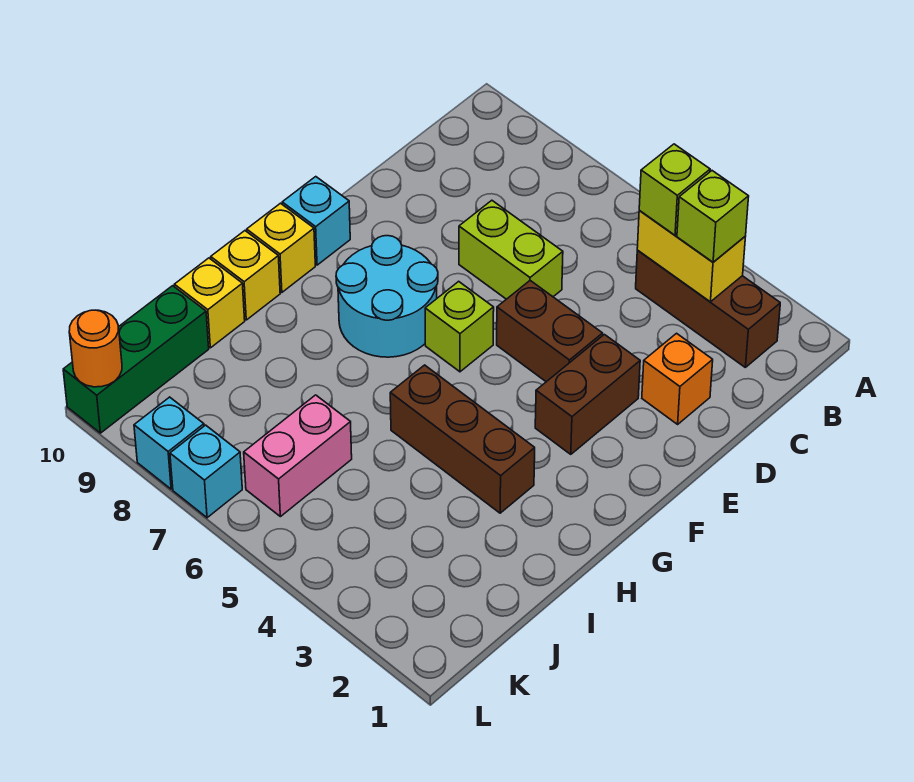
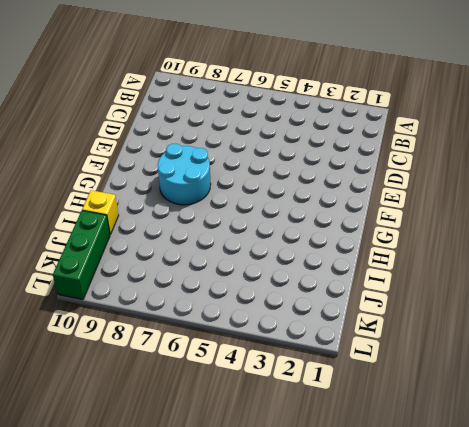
none -> brown brick B2:B4 level 1
none -> orange brick D2 level 1
none -> lime brick D6:D7 level 1

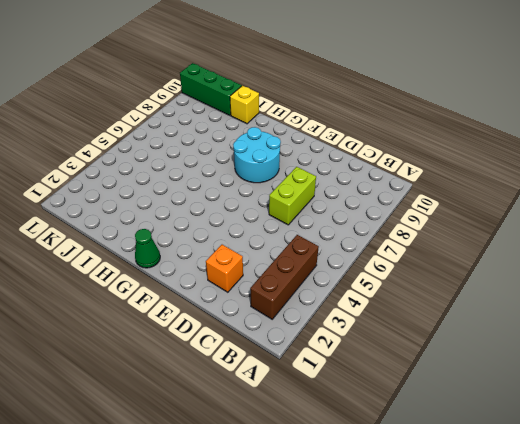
green cone G1 level 1 -> none
none -> brown brick E3:F3 level 1
none -> brown brick E4:E5 level 1
none -> lime brick F6 level 1

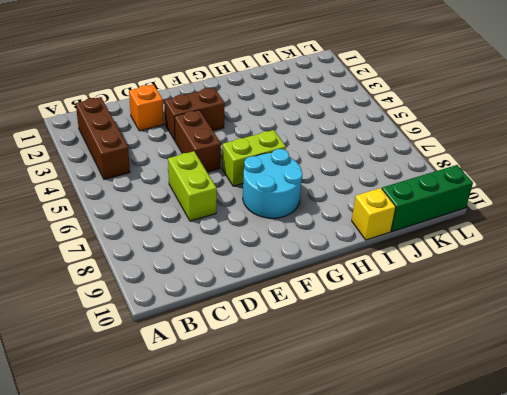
lime brick F6:G6 level 1 -> lime brick F6 level 1
none -> cyan brick F10 level 1
none -> yellow brick G10 level 1
none -> brown brick H3:H5 level 1

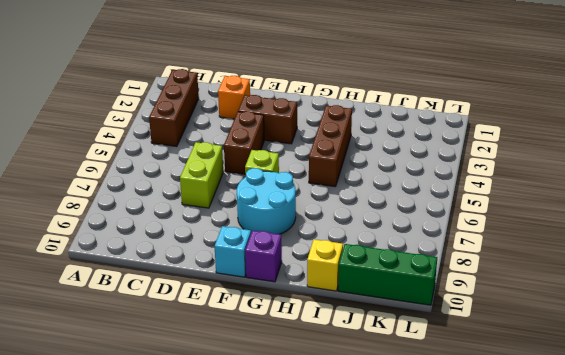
purple brick G10 level 1 -> yellow brick G10 level 1
none -> yellow brick H10 level 1
none -> pink brick J6:K6 level 1
none -> cyan brick L7 level 1

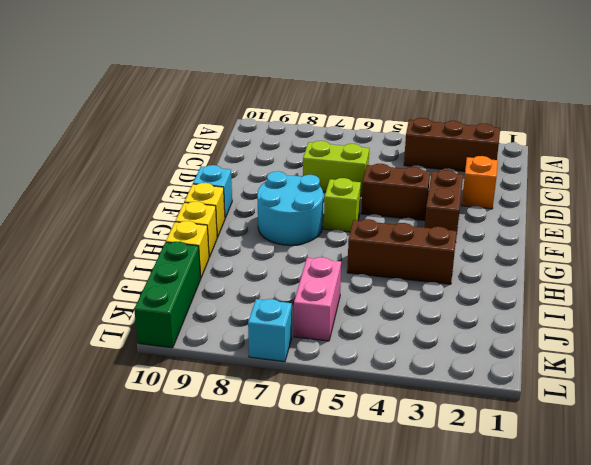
none -> cyan brick L8 level 1
none -> yellow brick B3:B4 level 2
none -> orange round brick L10 level 2

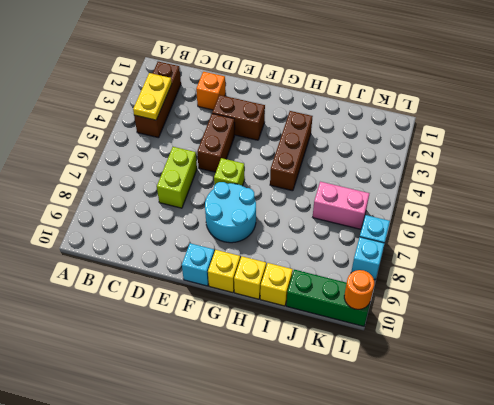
yellow plate B3:B4 level 2 -> yellow brick B3:B4 level 2
none -> lime brick B3 level 3
none -> lime brick B4 level 3

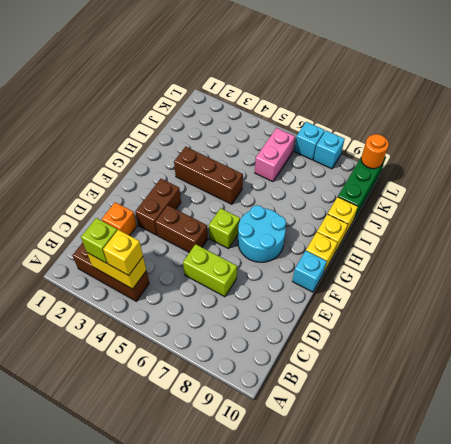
yellow brick B4 level 3 -> lime brick B4 level 3

